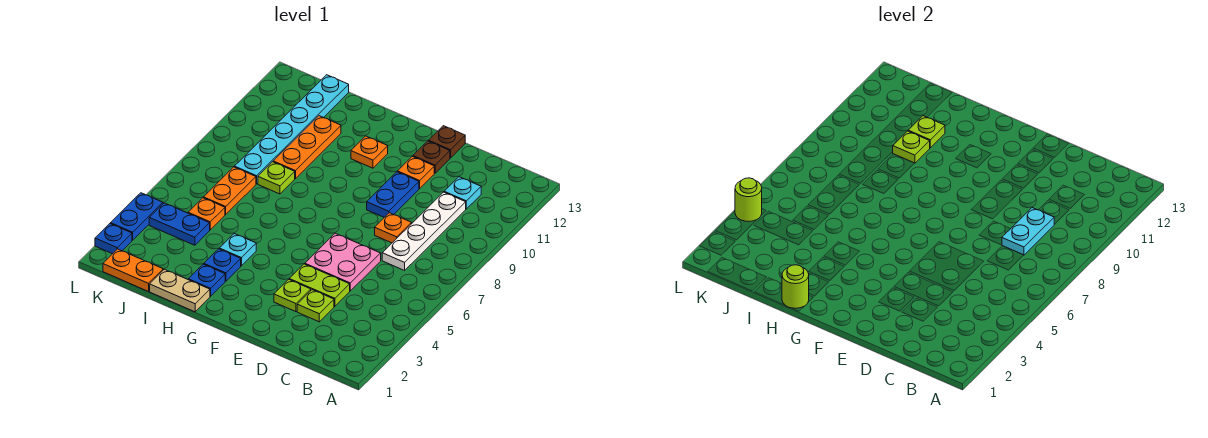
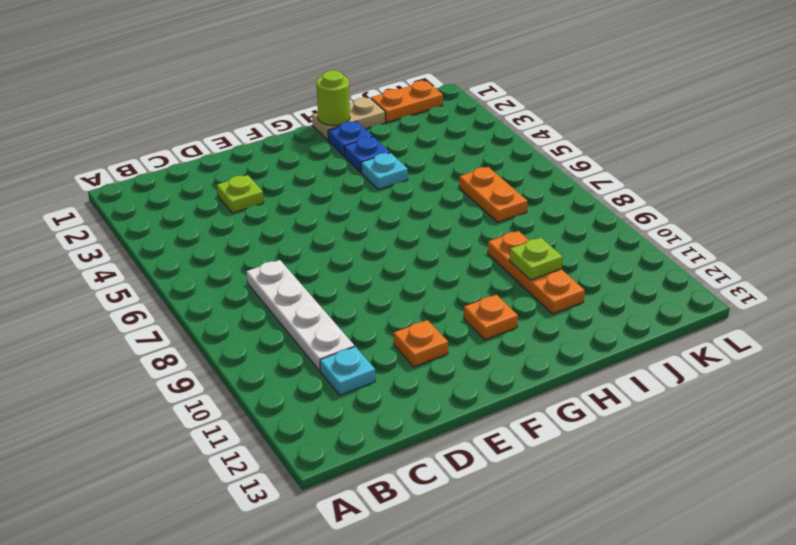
none -> lime plate D4:E4 level 1
none -> pink plate D5:E6 level 1
none -> orange plate D8 level 1
none -> lime plate E3 level 1

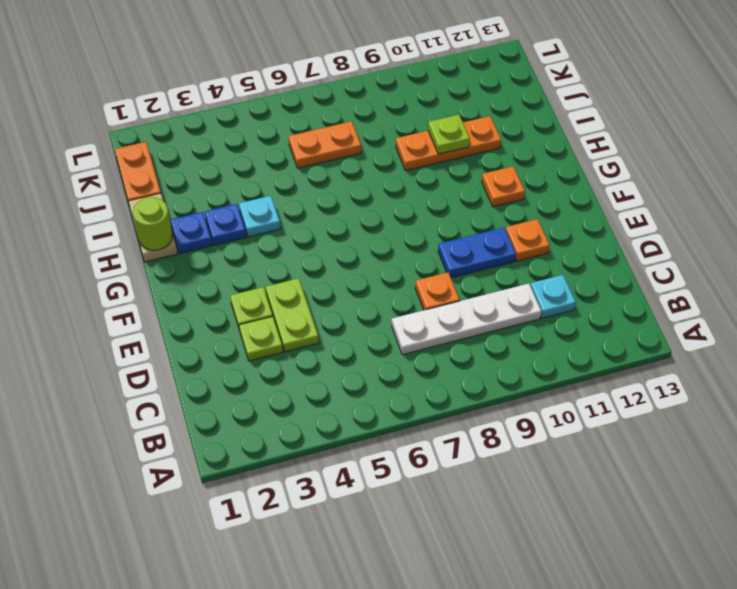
none -> pink plate D5:E6 level 1
none -> brown plate E12 level 1
none -> brown plate E13 level 1
none -> lime plate I8 level 1

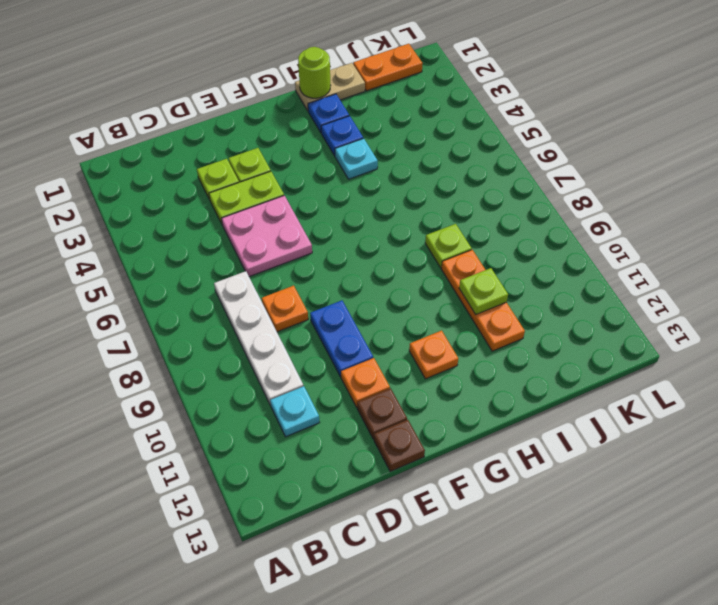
none -> blue plate J4:K4 level 1
none -> orange plate J5 level 1
none -> orange plate J6:J7 level 1
none -> cyan plate J8:J13 level 1

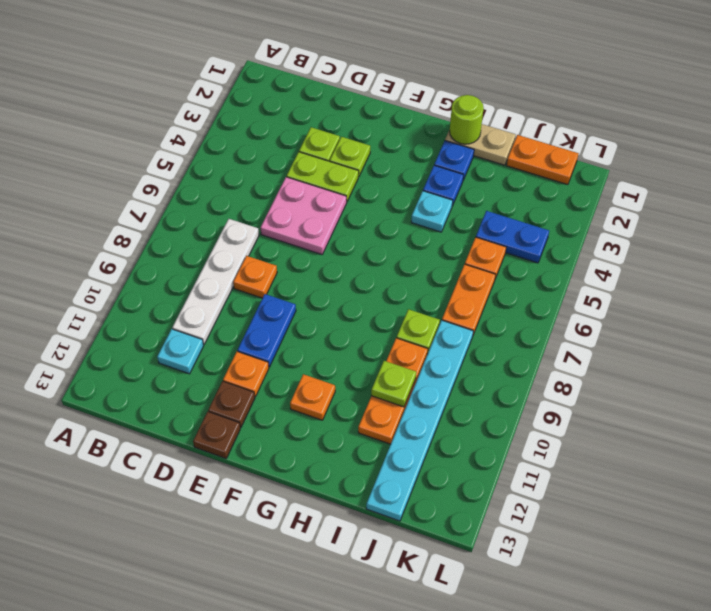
none -> blue plate L2 level 1
none -> blue plate L3:L4 level 1
none -> cyan plate C8:C9 level 2
none -> lime plate I11 level 2

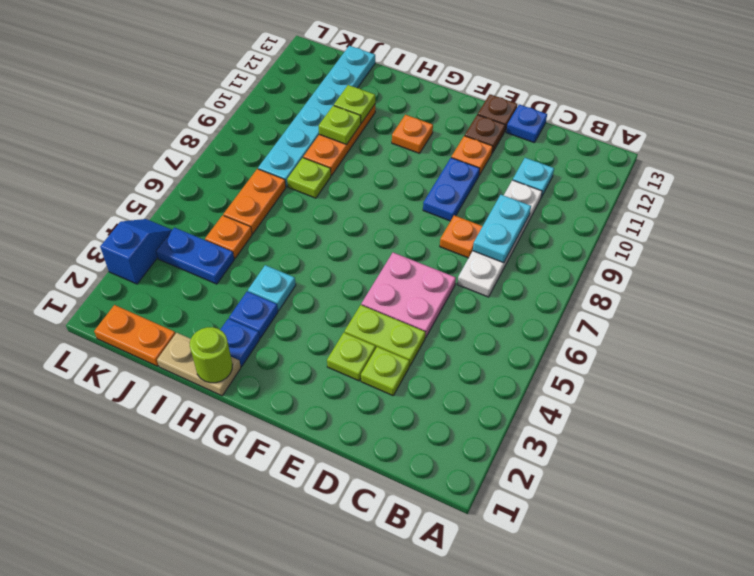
blue plate D13 level 1 -> blue plate L2 level 1
blue slope L3:L4 level 1 top 3 -> blue plate L3:L4 level 1
none -> lime round brick L4 level 2

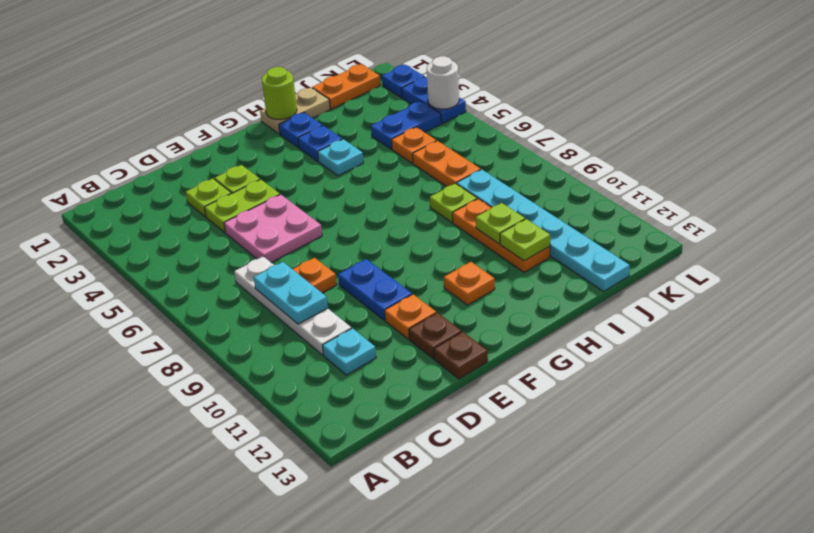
white round brick L4 level 2 -> lime round brick L4 level 2

